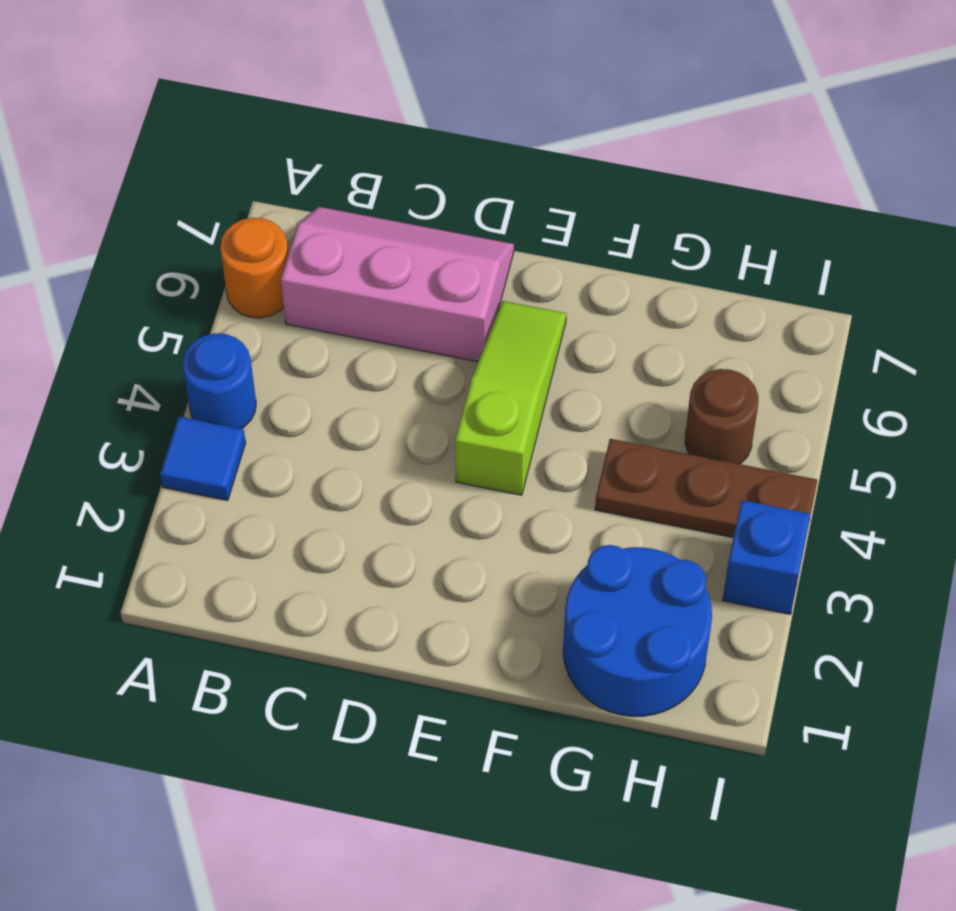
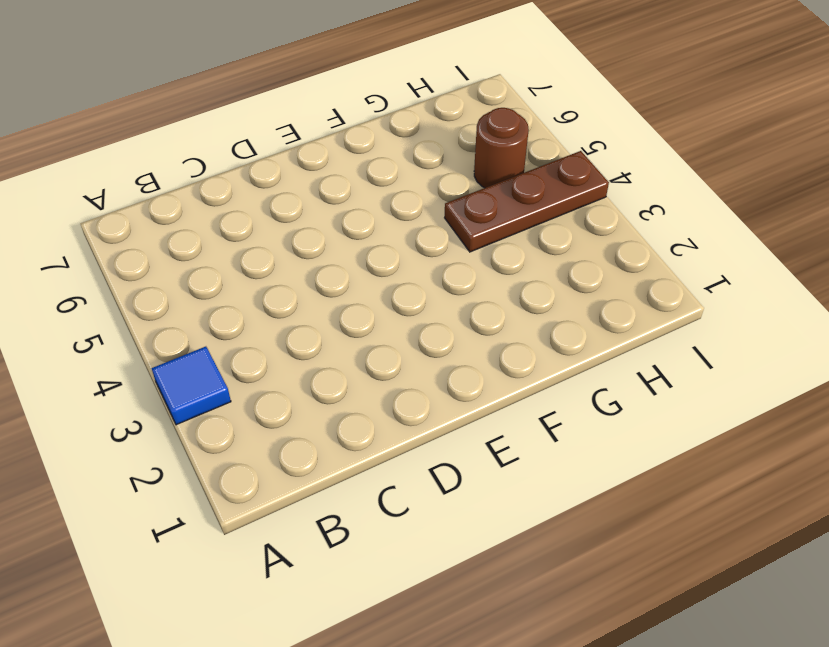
none -> blue round brick A4 level 1
none -> orange round brick A6 level 1

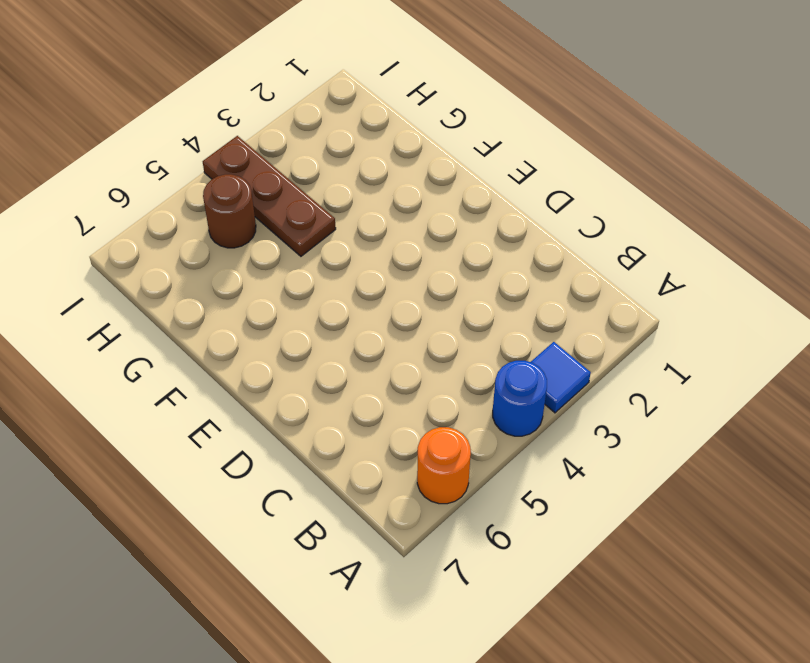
none -> pink slope B6:D7 level 1 top 6
none -> lime slope E4:E6 level 1 top 4

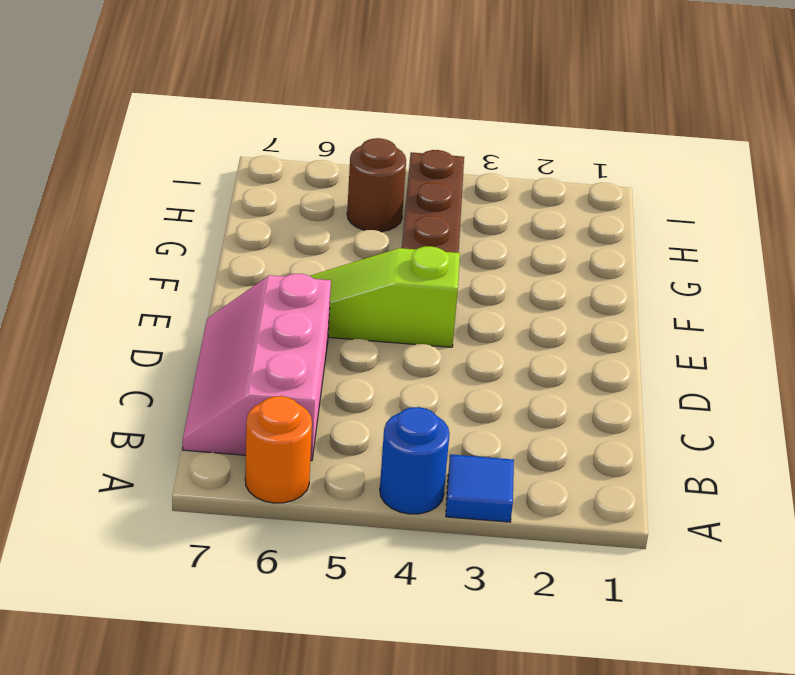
none -> blue round brick G1:H2 level 1
none -> blue brick I3 level 1

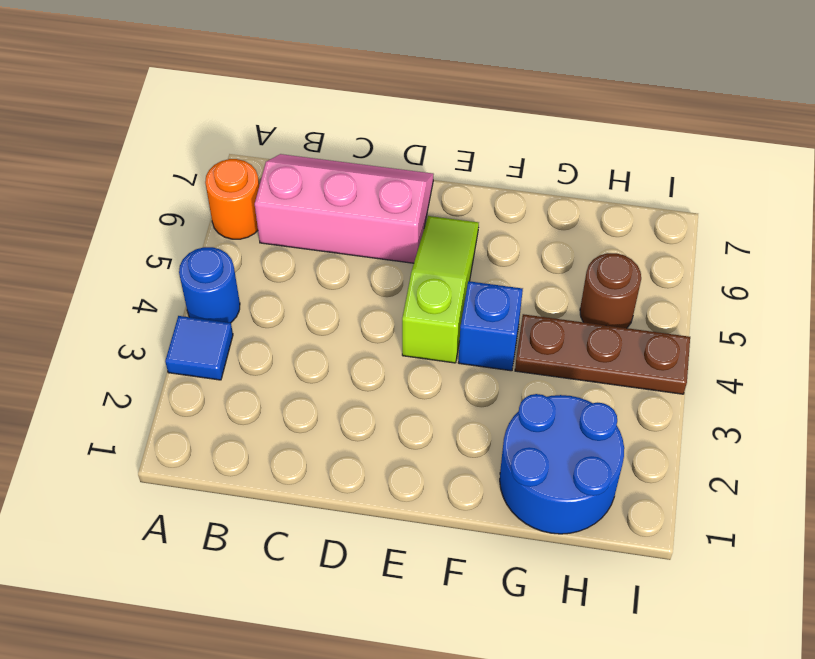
blue brick F4 level 1 -> blue brick I3 level 1

